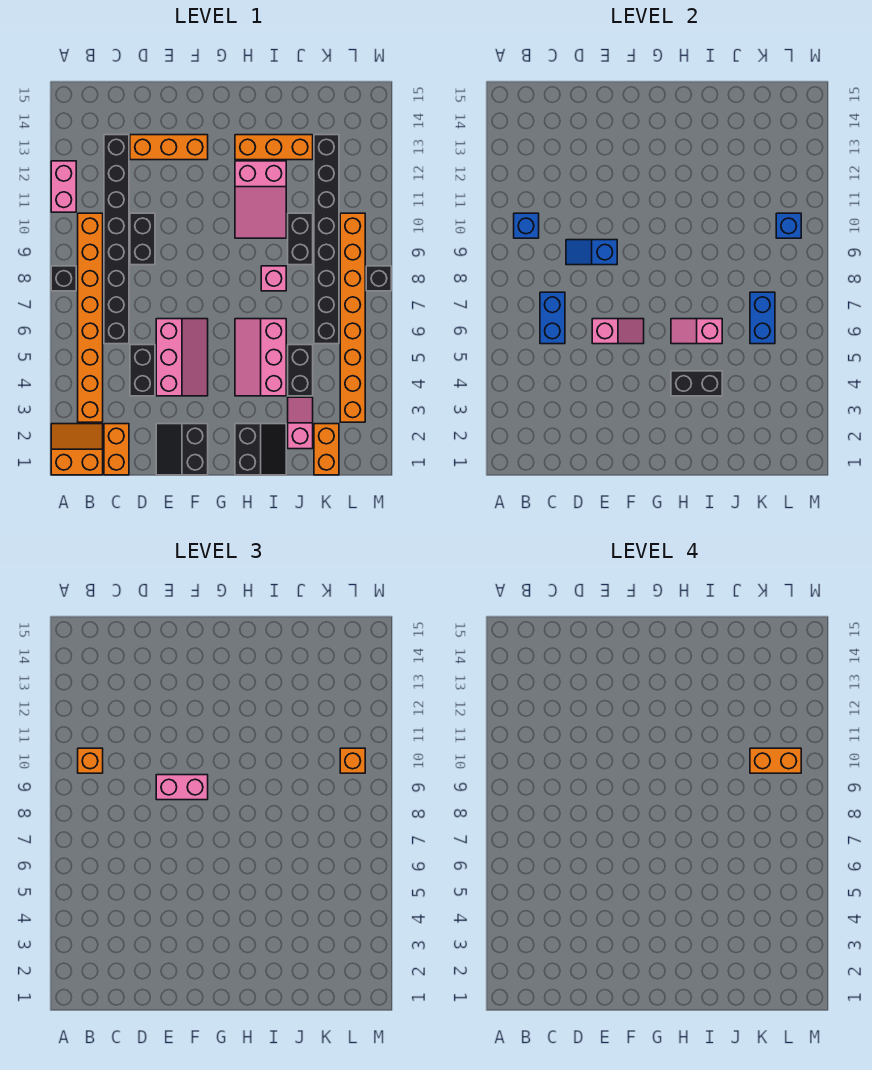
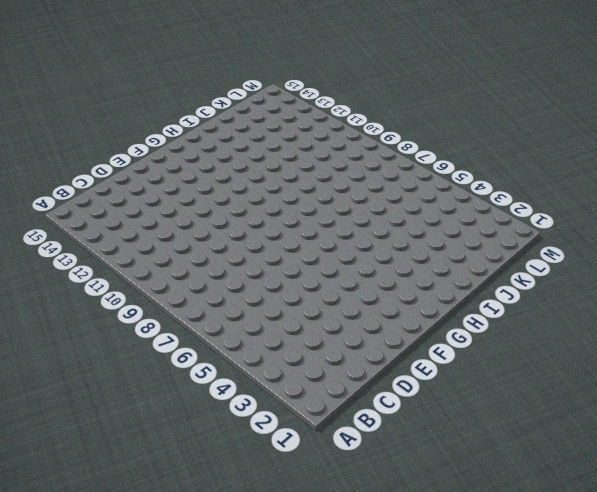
none -> orange slope A1:B2 level 1 top 1
none -> black brick A8 level 1
none -> pink brick A11:A12 level 1
none -> orange brick B3:B10 level 1

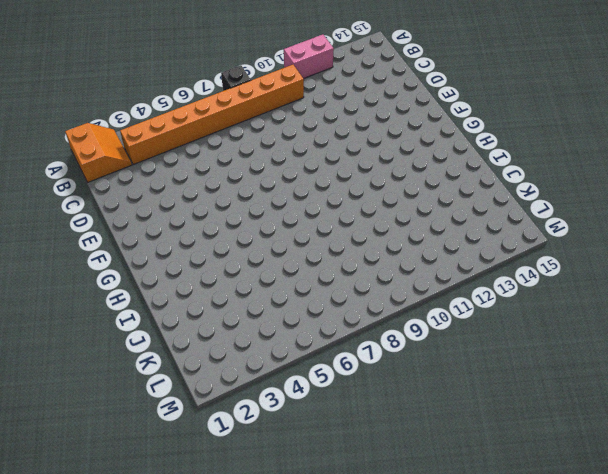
none -> orange brick C1:C2 level 1
none -> black brick C6:C13 level 1
none -> black brick D4:D5 level 1
none -> black brick D9:D10 level 1

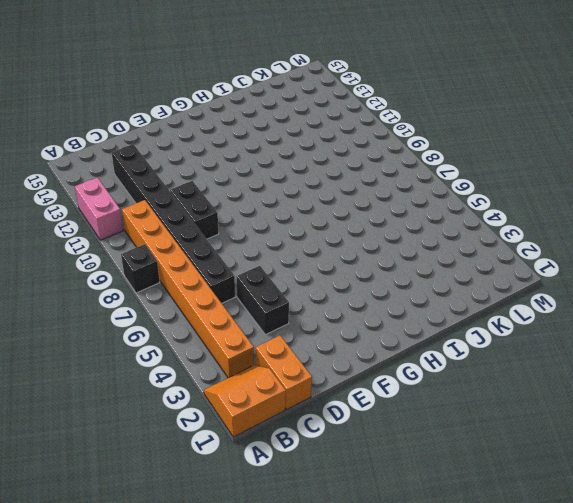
none -> orange brick D13:F13 level 1
none -> black slope E1:F2 level 1 top F
none -> pink slope E4:F6 level 1 top E
none -> black slope H1:I2 level 1 top H

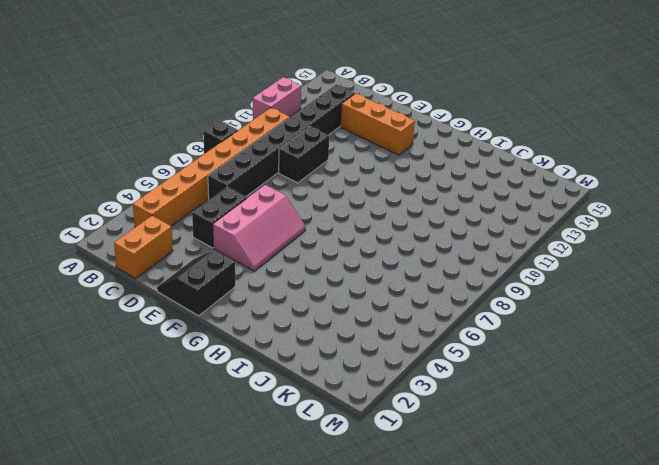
none -> orange slope A1:B2 level 1 top 1
none -> black slope H1:I2 level 1 top H
none -> pink slope H4:I6 level 1 top I
none -> pink slope H10:I12 level 1 top 12

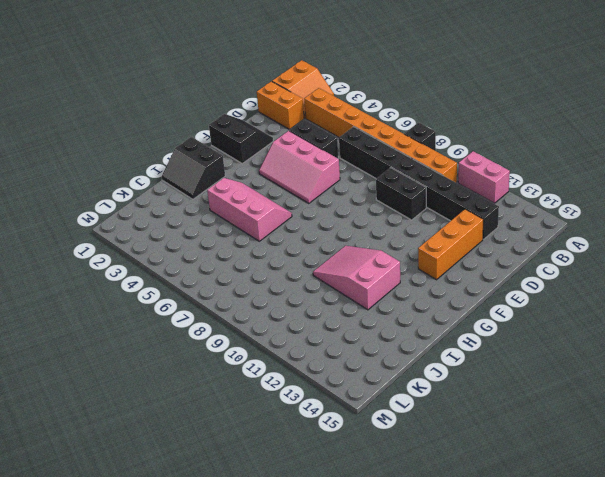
none -> orange brick H13:J13 level 1
none -> pink brick I8 level 1
none -> pink slope J2:J3 level 1 top 2
none -> black brick J4:J5 level 1

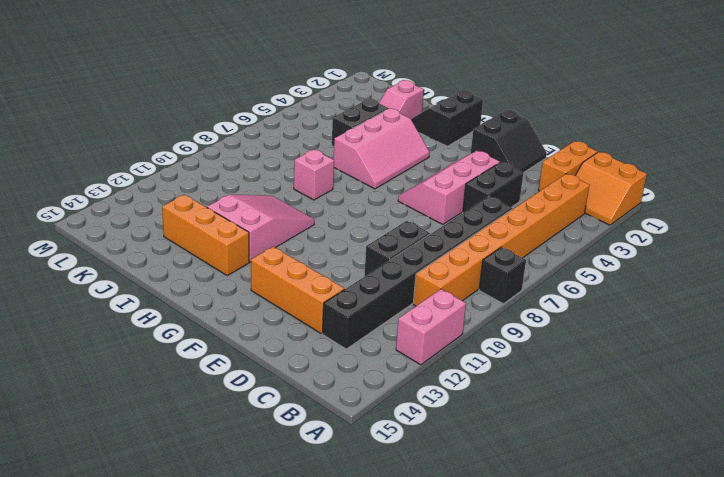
none -> black brick J9:J10 level 1
none -> orange brick K1:K2 level 1
none -> black brick K6:K13 level 1
none -> orange brick L3:L10 level 1

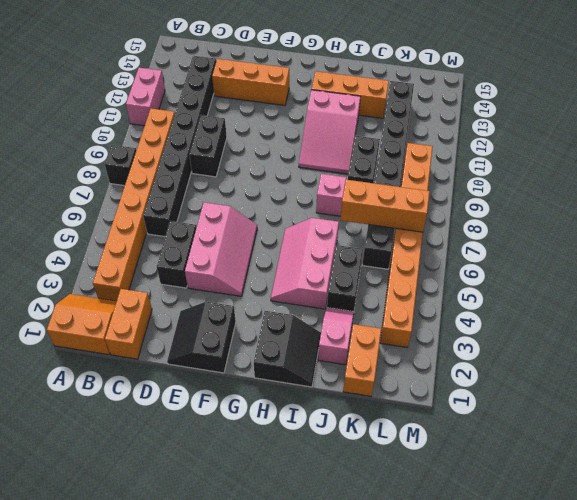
orange brick J7:L7 level 2 -> blue brick K6:K7 level 2
none -> black brick M8 level 1
none -> blue brick B10 level 2
none -> blue brick C6:C7 level 2
none -> blue slope D9:E9 level 2 top E

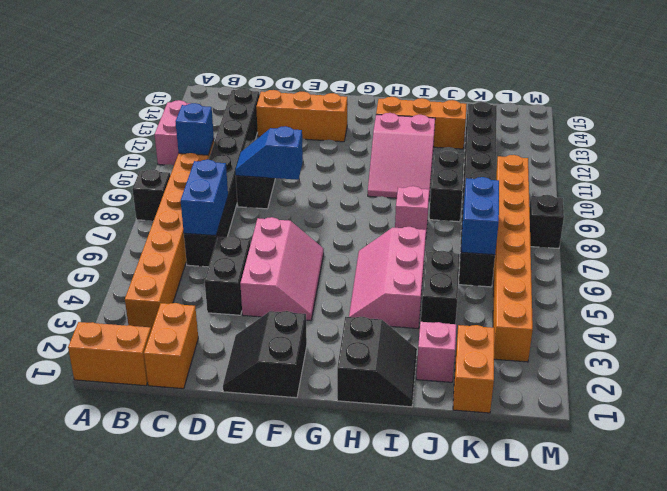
none -> pink slope E6:F6 level 2 top E
none -> black brick H4:I4 level 2
none -> pink slope H6:I6 level 2 top I
none -> blue brick L10 level 2

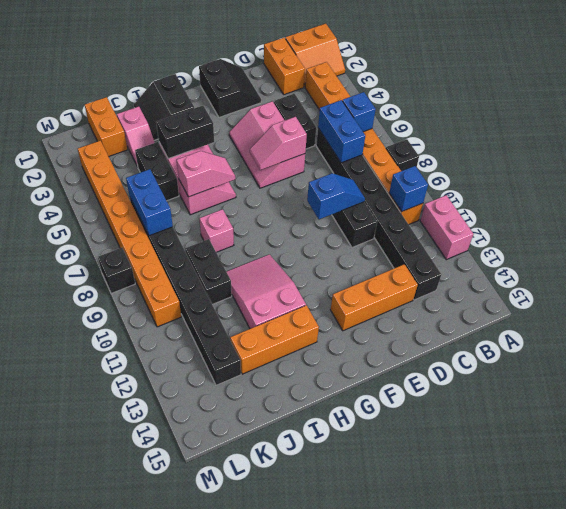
blue brick B6 level 2 -> blue brick L10 level 2
none -> orange brick B10 level 3
none -> pink brick E9:F9 level 3
none -> orange brick L10 level 3
none -> orange brick K10:L10 level 4

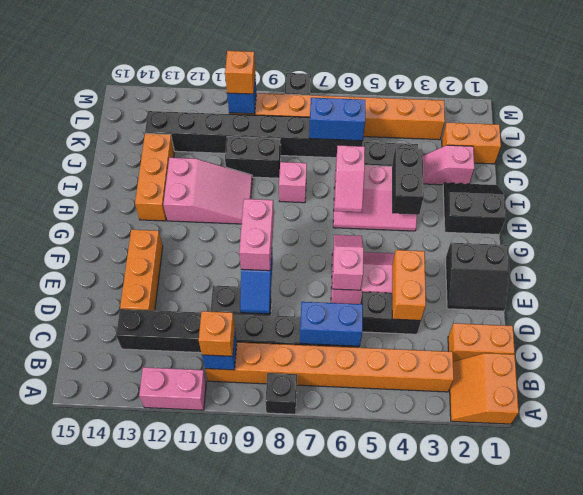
orange brick D4:E4 level 2 -> orange brick K10:L10 level 4

